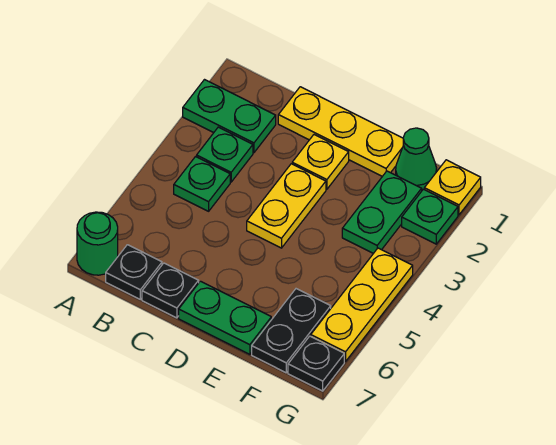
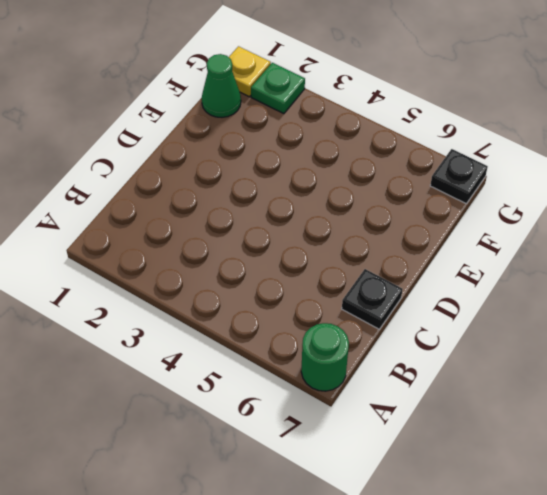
none -> green plate A2:B2 level 1
none -> green plate B3 level 1
none -> green plate B4 level 1

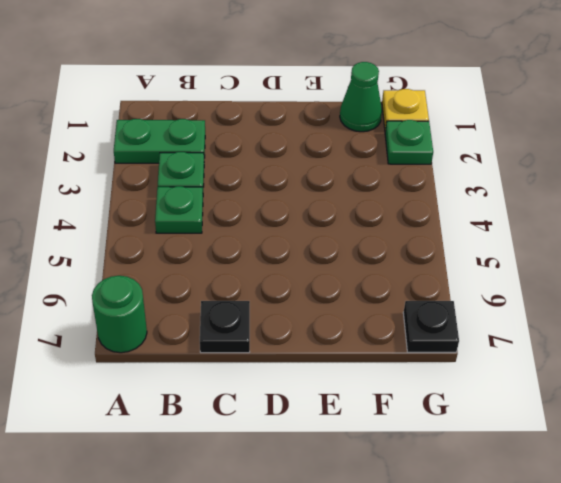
none -> black plate B7 level 1
none -> yellow plate C1:E1 level 1
none -> yellow plate D2 level 1

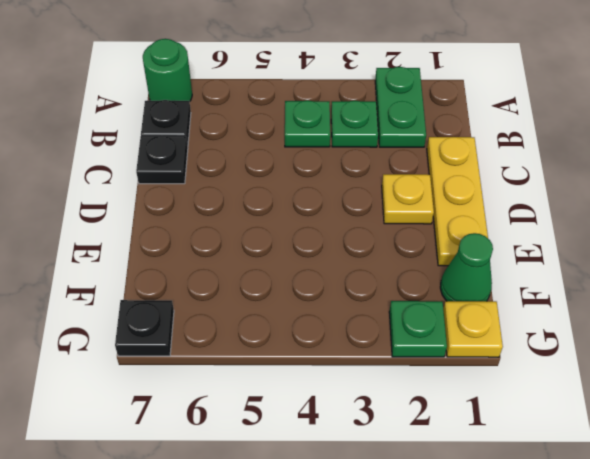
none -> yellow plate D3:D4 level 1
none -> green plate D7:E7 level 1
none -> green plate F2:F3 level 1

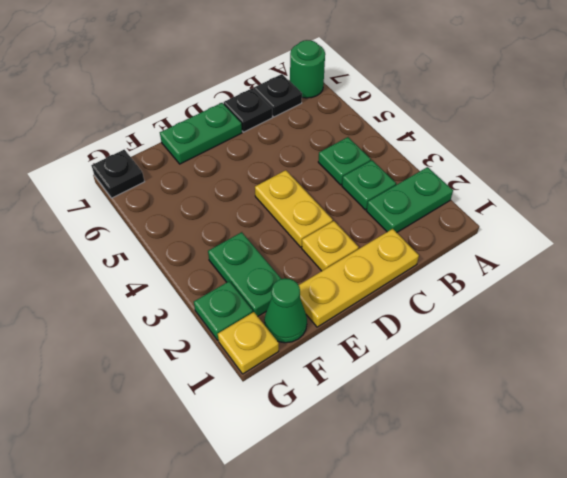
none -> black plate F6:F7 level 1
none -> yellow plate G4:G6 level 1

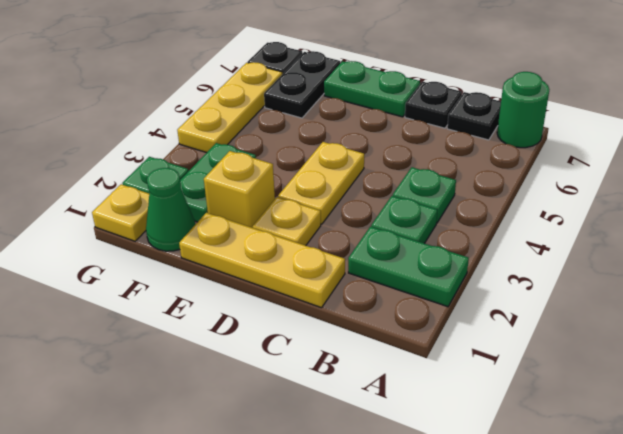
yellow brick E2 level 1 -> none

